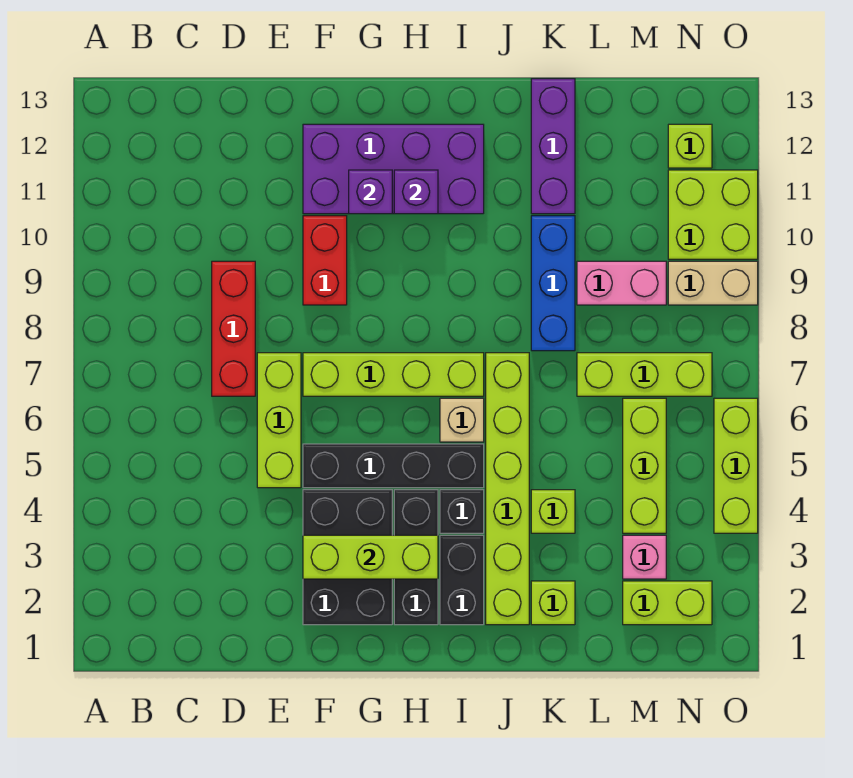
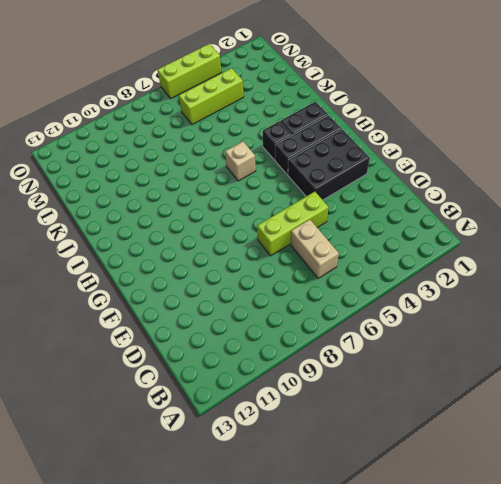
tan brick C6:D6 level 1 -> tan brick N9:O9 level 1
none -> red brick D7:D9 level 1
none -> black brick F5:I5 level 1
none -> lime brick F7:I7 level 1

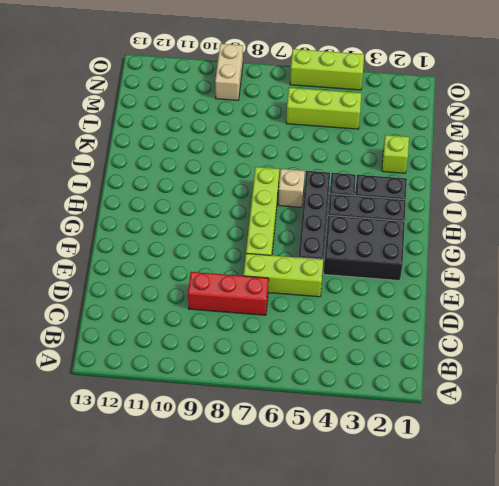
none -> red brick F9:F10 level 1
none -> purple brick F11:I12 level 1
none -> lime brick J2:J7 level 1

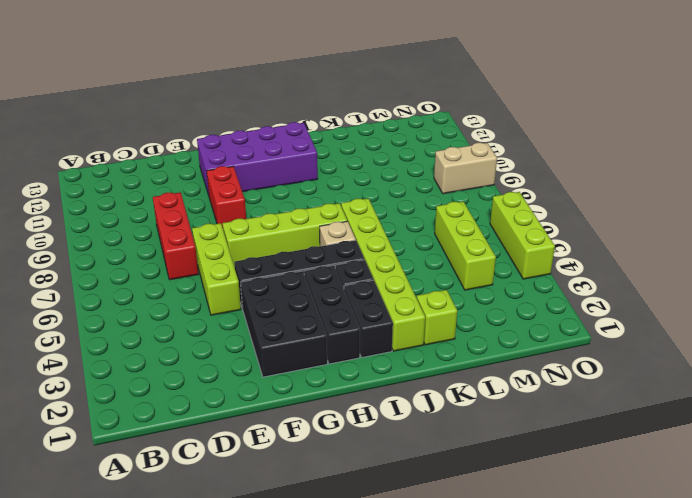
none -> lime brick K4 level 1
none -> blue brick K8:K10 level 1
none -> purple brick K11:K13 level 1

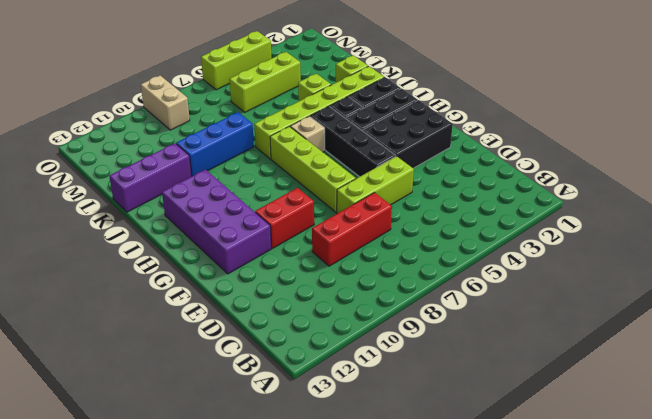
none -> lime brick L7:N7 level 1
none -> pink brick L9:M9 level 1
none -> lime brick M2:N2 level 1

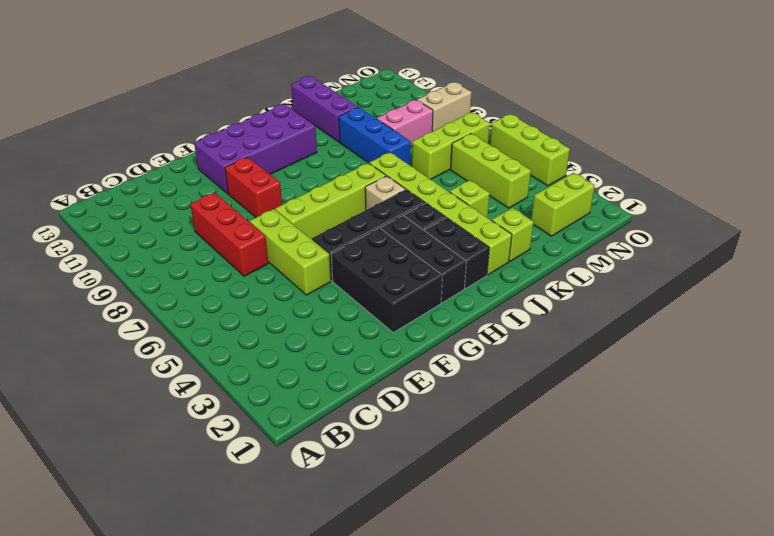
none -> pink brick M3 level 1
none -> lime brick N10:O11 level 1
none -> lime brick N12 level 1

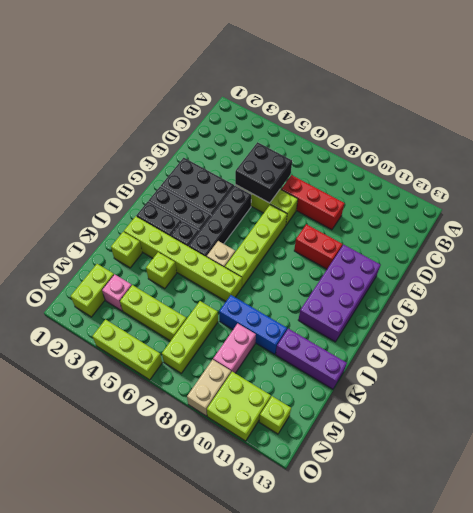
black brick D5:E6 level 2 -> none
none -> lime brick F3:H3 level 2
none -> purple brick G11 level 2
none -> purple brick H11 level 2

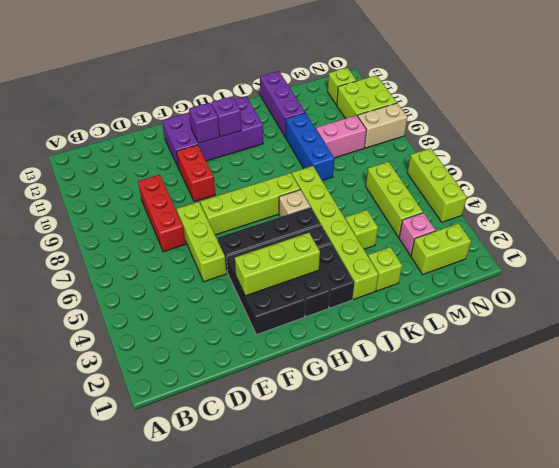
none -> lime brick L7:N7 level 1

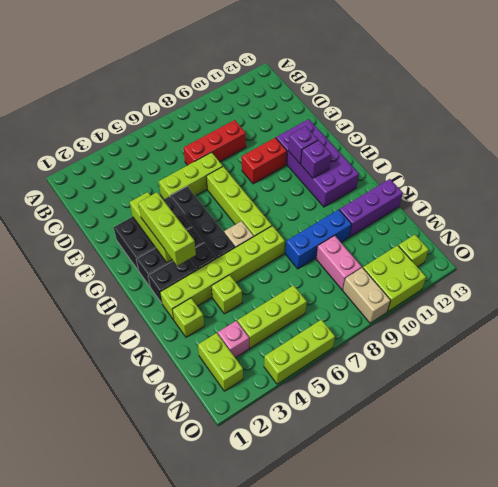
lime brick G3:I3 level 3 -> lime brick L7:N7 level 1

